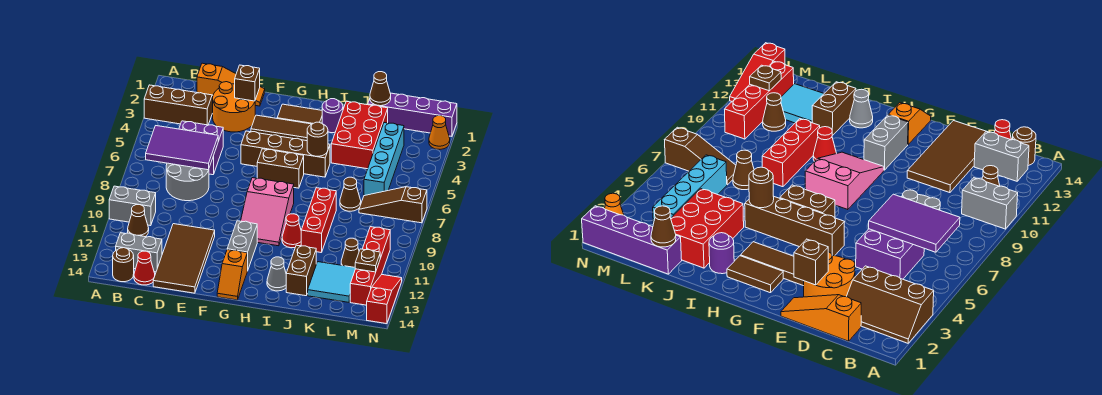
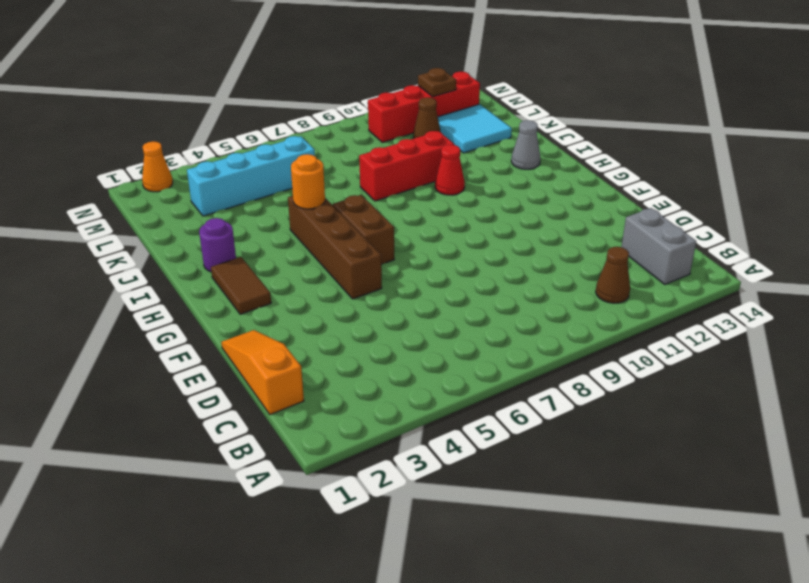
orange round brick I5 level 2 -> brown round brick I5 level 2
none -> brown slope A2:C3 level 1 top 3
none -> grey brick A10:B10 level 1
none -> brown round brick B14 level 1
none -> purple brick C5:D6 level 1

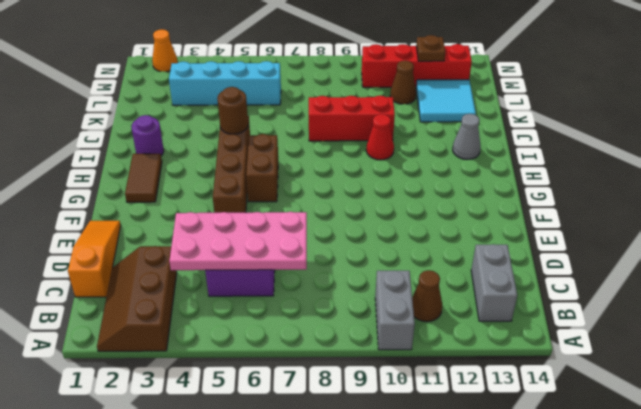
pink plate C4:D7 level 2 -> purple tile B6:D7 level 2
none -> brown round brick B14 level 1
none -> grey round brick C7:D8 level 1
none -> red cone C14 level 1
none -> orange round brick D2:E3 level 1

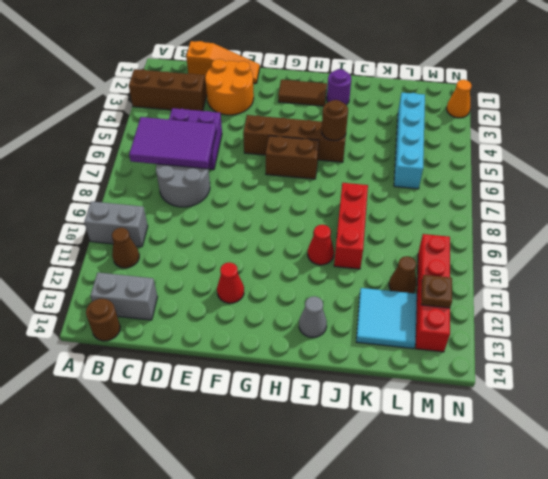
red cone F12 level 1 -> red cone C14 level 1
none -> brown tile D11:E14 level 1
none -> brown tile F3:H3 level 1
none -> pink slope G8:H10 level 1 top 8
none -> grey brick G11:G12 level 1

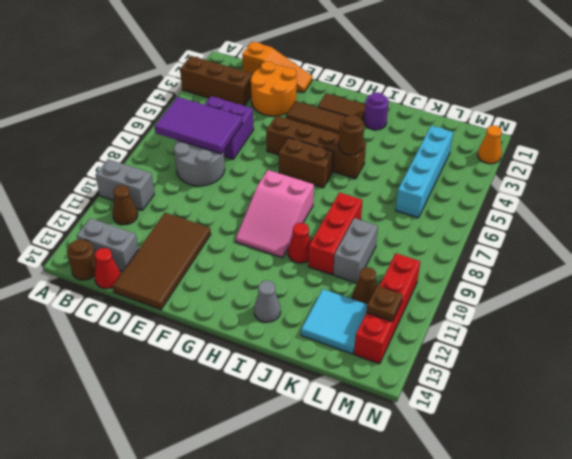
grey brick K9:K10 level 1 -> grey brick G11:G12 level 1
none -> orange slope G13:G14 level 1 top 13
none -> red brick J2:K4 level 1
none -> brown brick J12:J13 level 1
none -> purple brick K1:N1 level 1

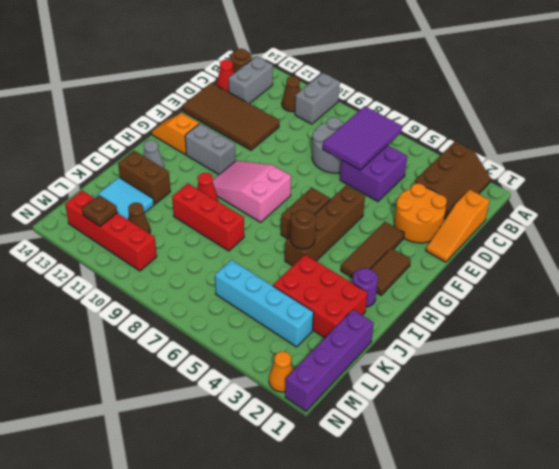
none -> brown cone K7 level 1
none -> brown slope L7:N7 level 1 top N
none -> red slope N12:N14 level 1 top 14
none -> brown brick E2 level 2

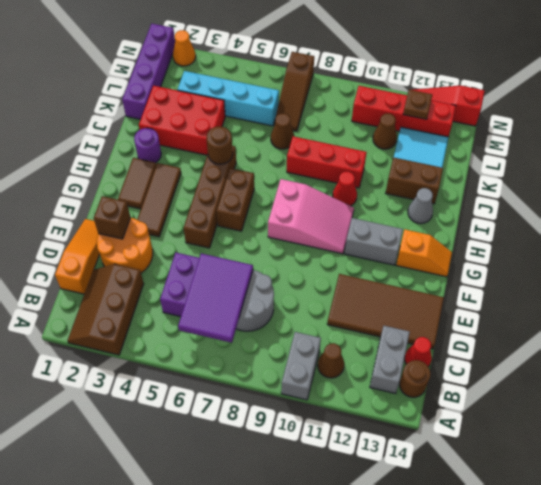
none -> brown cone K1 level 2

